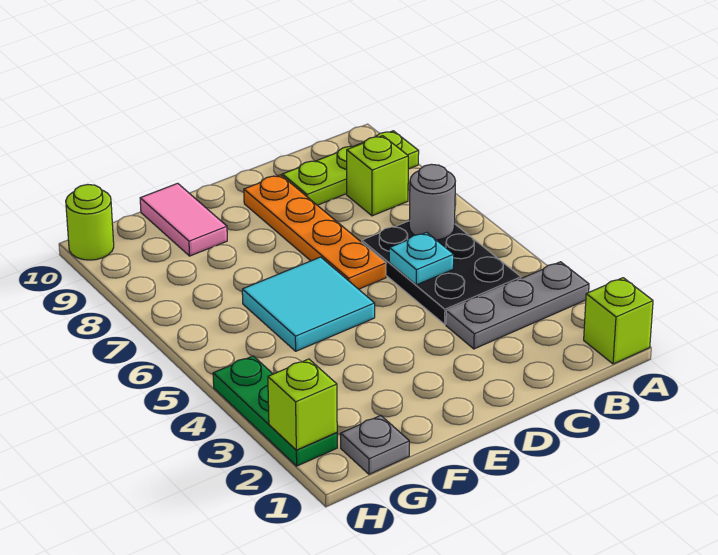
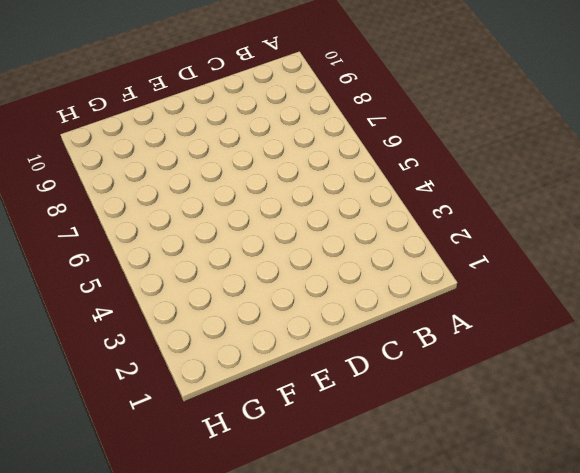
none -> lime brick A1 level 1
none -> grey plate A3:C3 level 1
none -> lime plate A9:C9 level 1

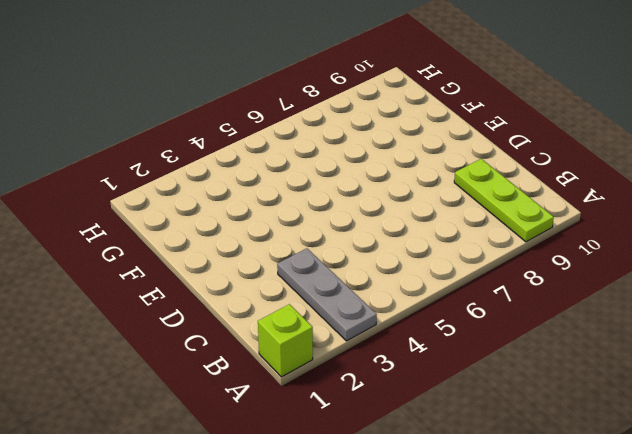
none -> black plate B4:C6 level 1
none -> lime brick B8 level 1
none -> orange plate D6:D9 level 1

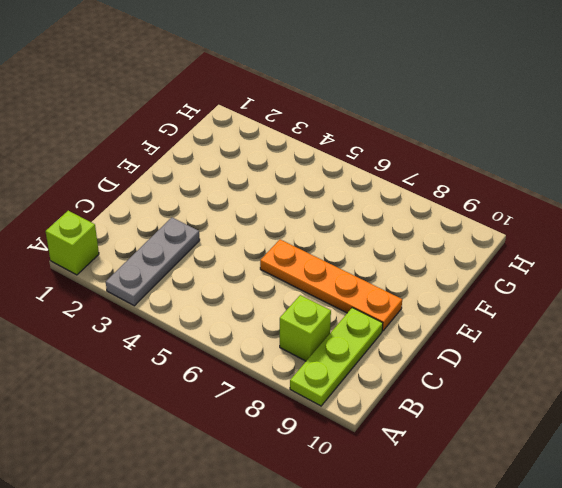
none -> black plate B4:C6 level 1
none -> cyan tile E5:F6 level 1
none -> pink tile F9:F10 level 1

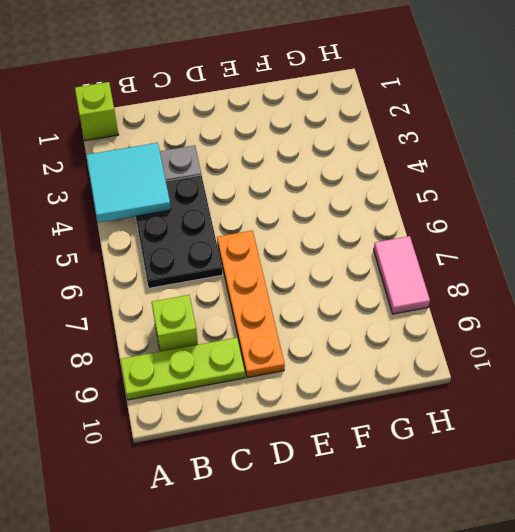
cyan tile A3:B4 level 2 -> cyan tile E5:F6 level 1
pink tile H7:H8 level 1 -> pink tile F9:F10 level 1
none -> grey plate G1 level 1
none -> green plate H2:H4 level 1
none -> lime round brick H10 level 1

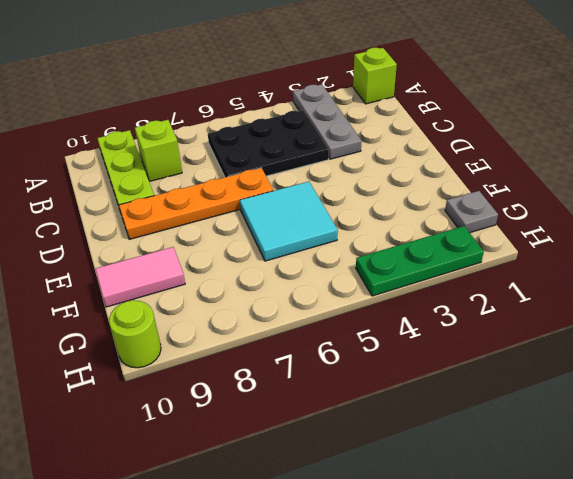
none -> grey round brick B6 level 2
none -> cyan plate C5 level 2
none -> lime brick H2 level 2

